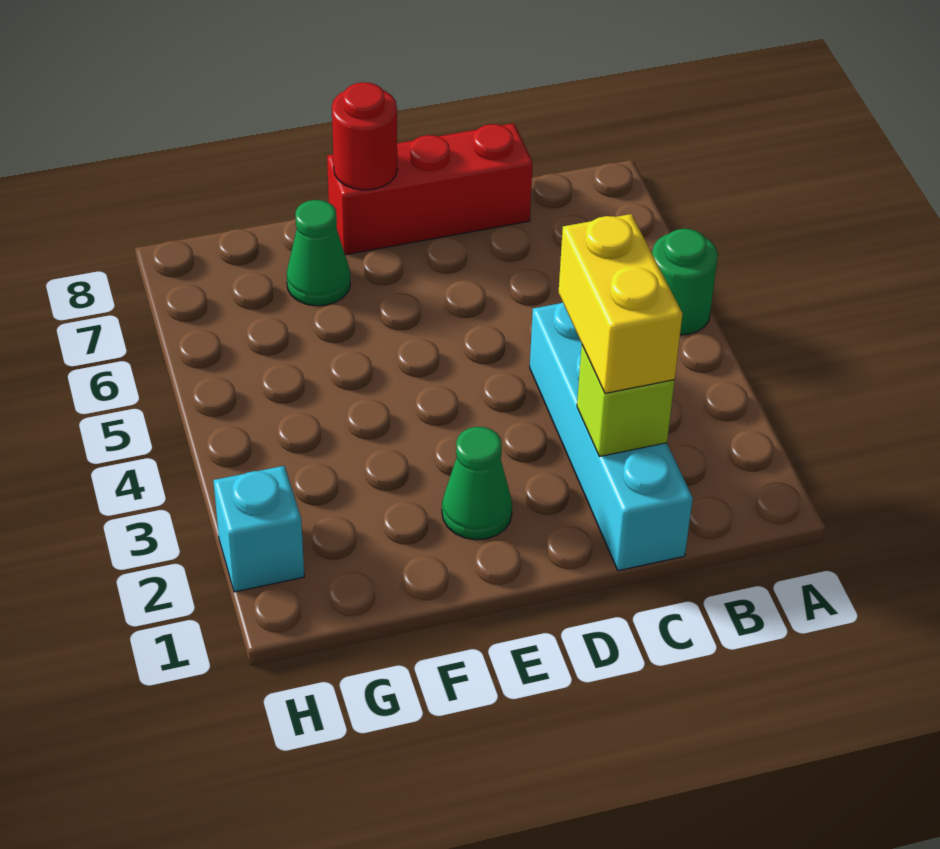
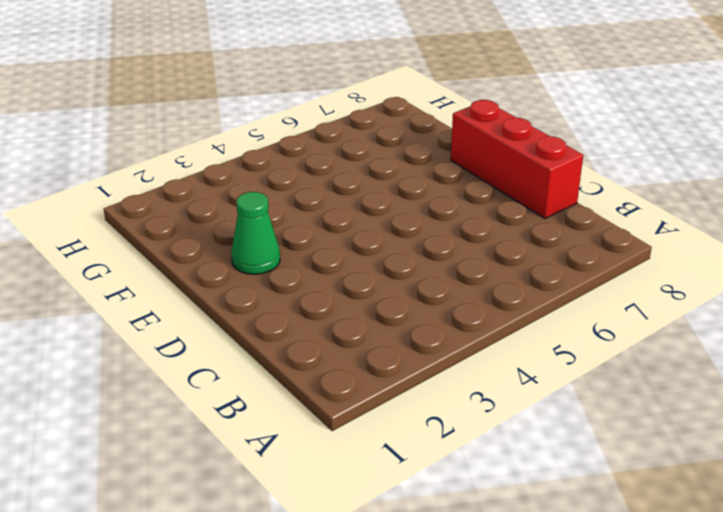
none -> green round brick A5 level 1
none -> cyan brick C1:C4 level 1

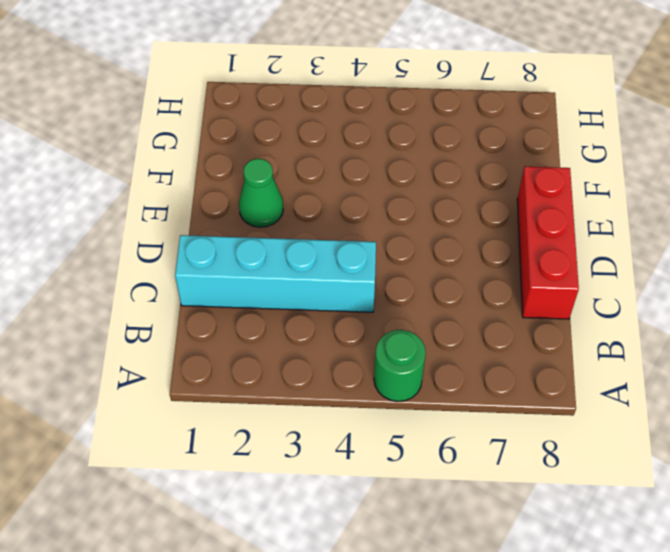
none -> green cone F7 level 1
none -> cyan brick H2 level 1

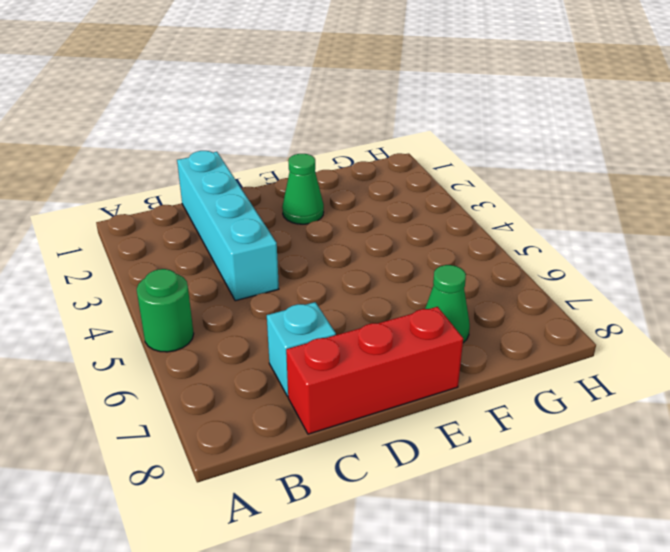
cyan brick C7 level 1 -> cyan brick H2 level 1
none -> lime brick C2 level 2
none -> red round brick E8 level 2

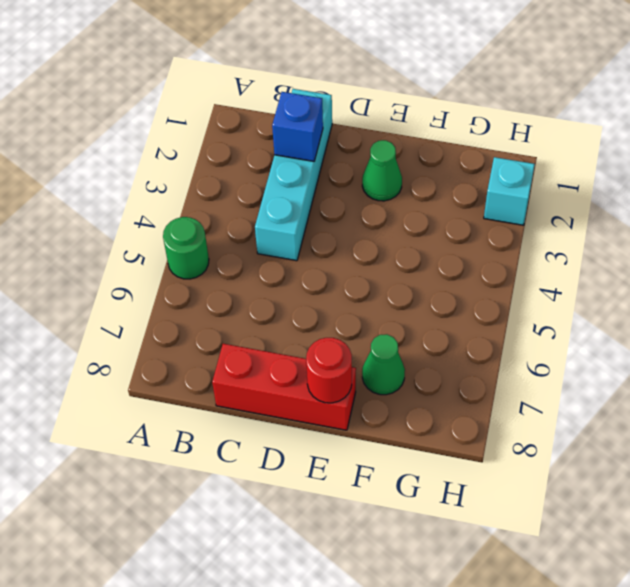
blue brick C2 level 2 -> lime brick C2 level 2
none -> yellow brick C2:C3 level 3

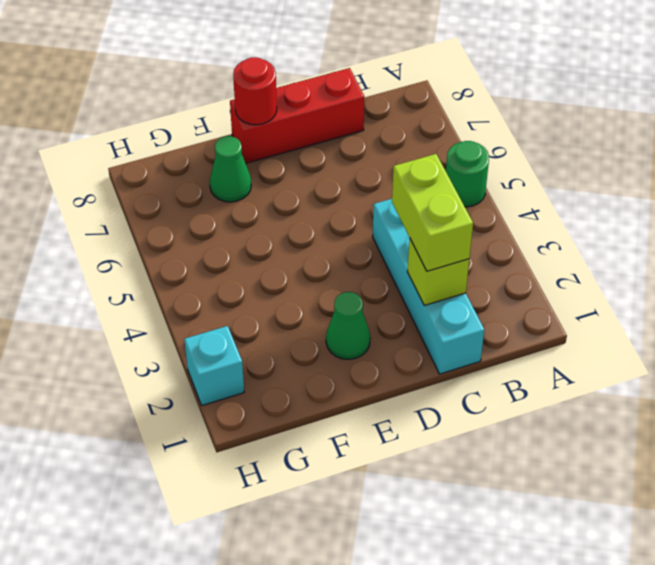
lime brick C2:C3 level 3 -> yellow brick C2:C3 level 3

